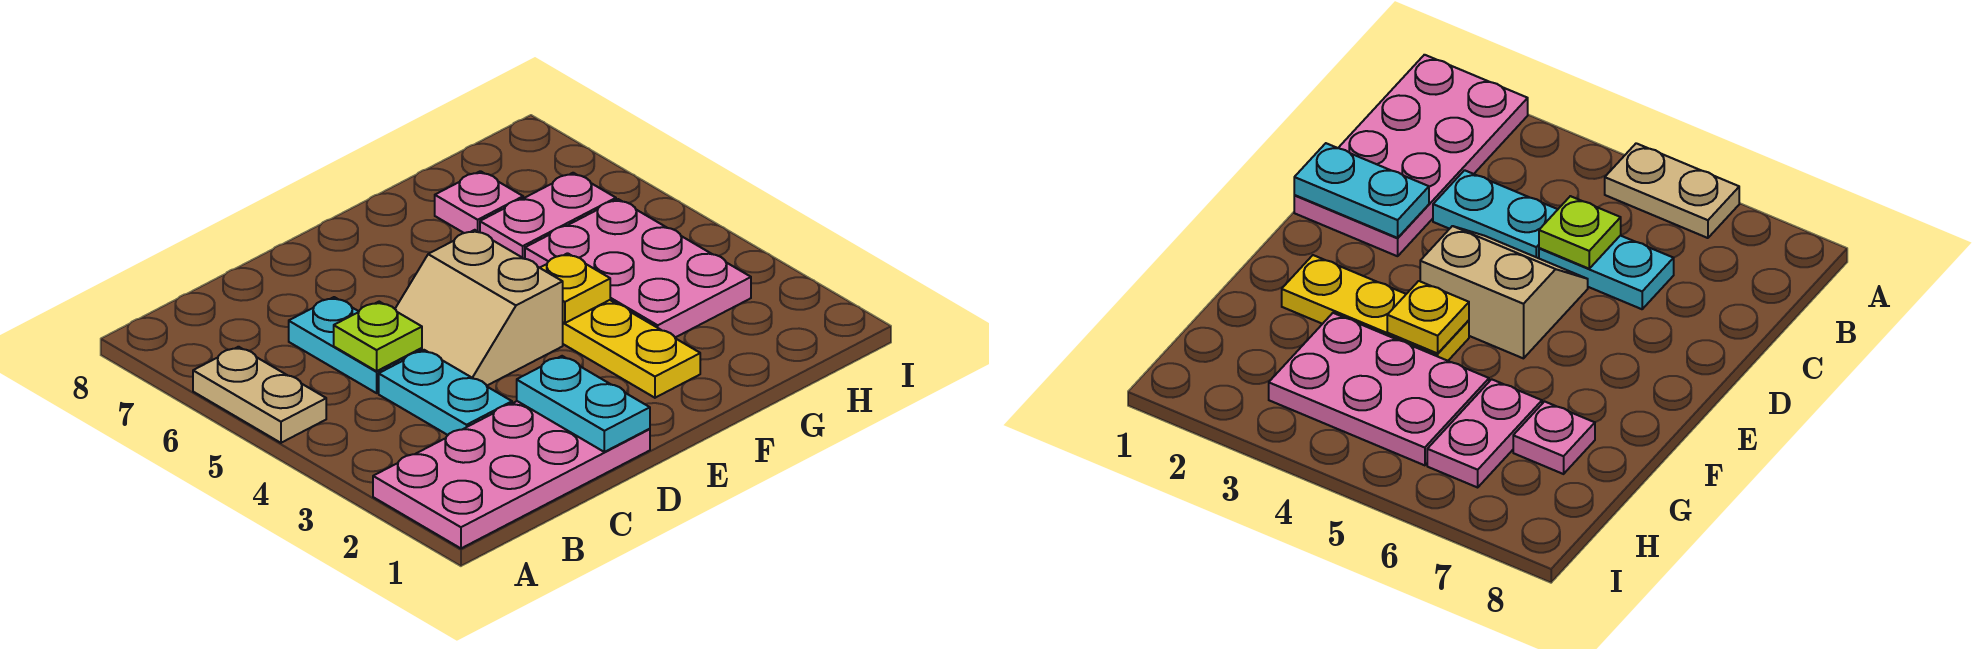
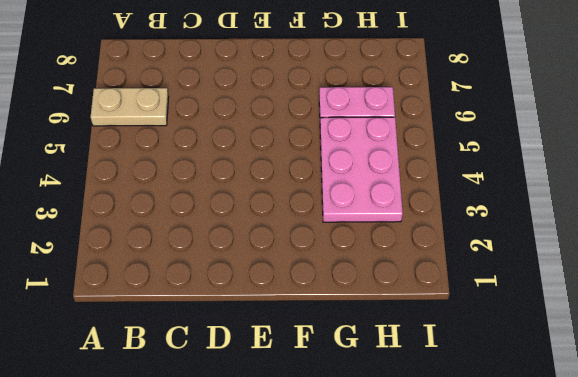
tan plate A6:B6 level 1 -> tan plate A5:A6 level 1
none -> pink plate A1:D2 level 1
none -> cyan plate C3:C4 level 1
none -> cyan plate C5:C6 level 1

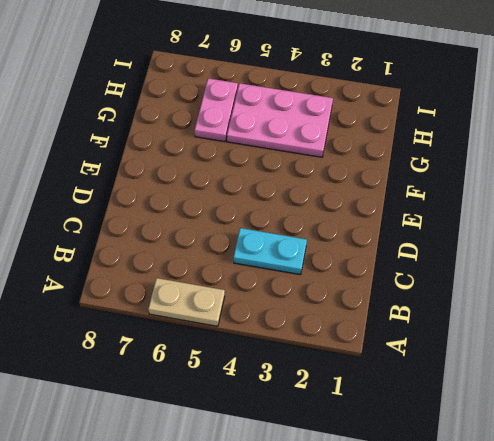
none -> pink plate A1:D2 level 1
none -> cyan plate C5:C6 level 1
none -> tan slope D4:E5 level 1 top E

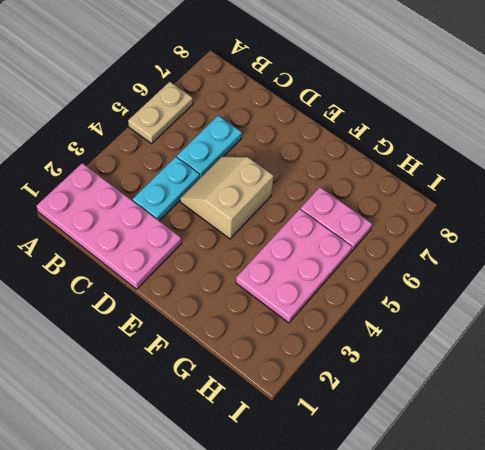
none -> yellow plate F2:F4 level 1
none -> pink plate G7 level 1
none -> lime plate C5 level 2

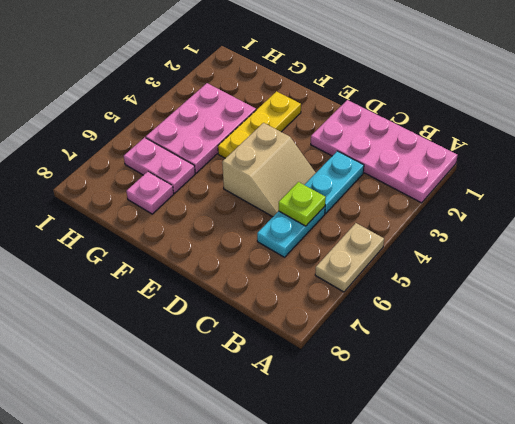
none -> cyan plate D1:D2 level 2
none -> yellow plate F4 level 2

